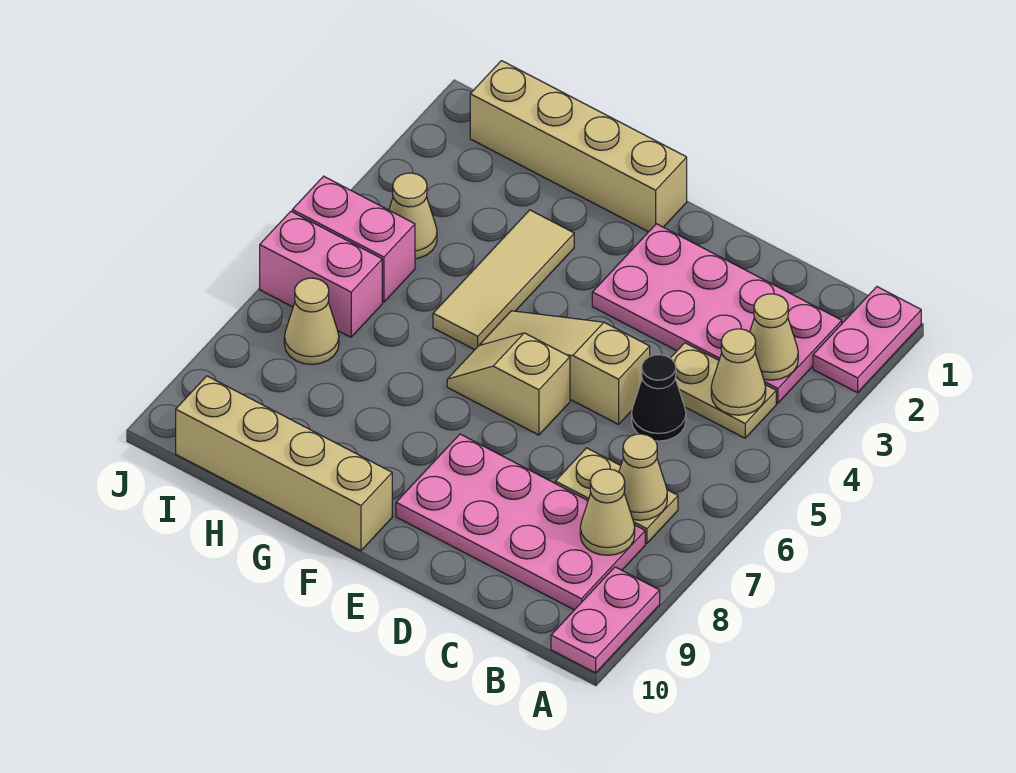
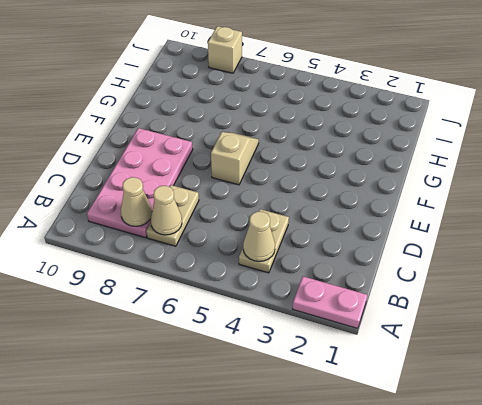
tan brick J8 level 1 -> none
none -> pink plate A9:A10 level 1
none -> pink plate B2:E3 level 1
none -> black cone C5 level 1

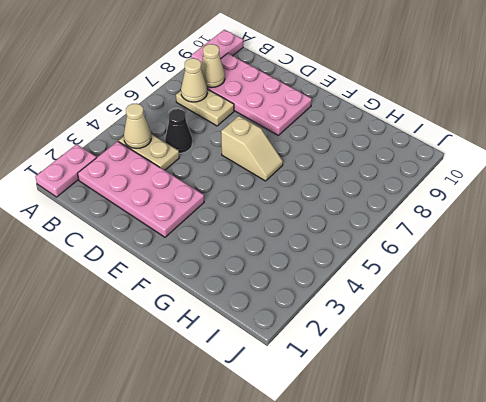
none -> tan slope D5:F5 level 1 top D
none -> tan brick F1:I1 level 1
none -> tan brick F10:I10 level 1

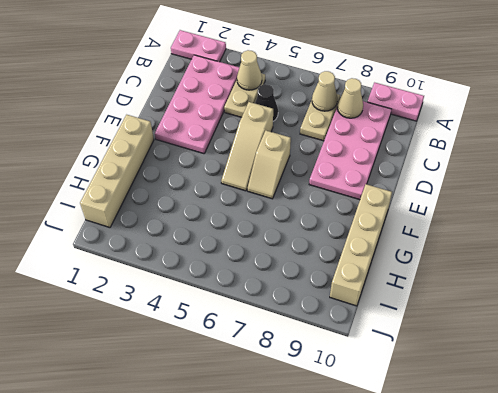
none -> tan tile G3:G5 level 1
none -> tan cone I4 level 1
none -> pink brick I5:J5 level 1

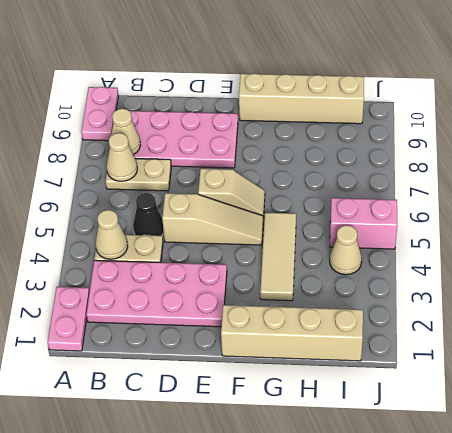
none -> pink brick I6:J6 level 1
none -> tan cone I7 level 1
none -> tan cone B3 level 2

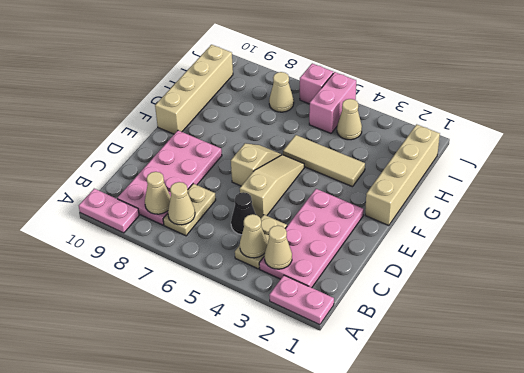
pink brick J6 level 1 -> pink brick I6:J6 level 1

